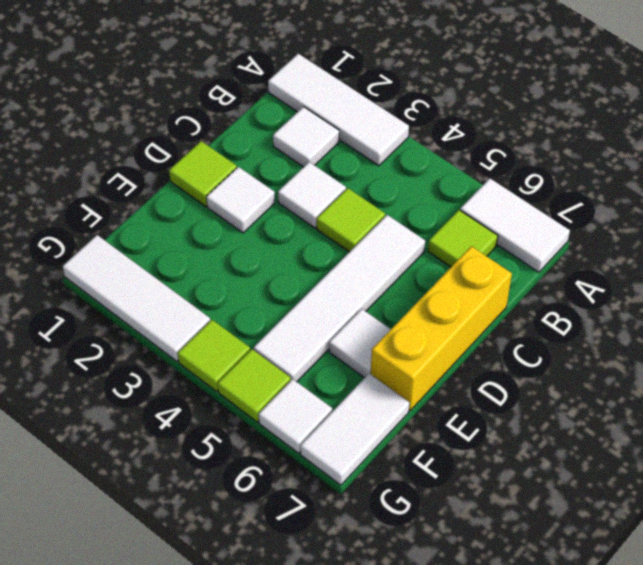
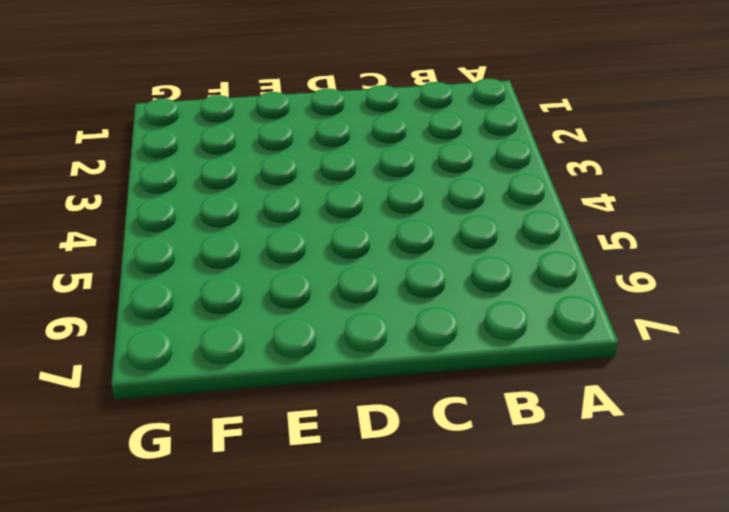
none -> white tile A1:A3 level 1
none -> white tile A6:A7 level 1
none -> white tile B2 level 1

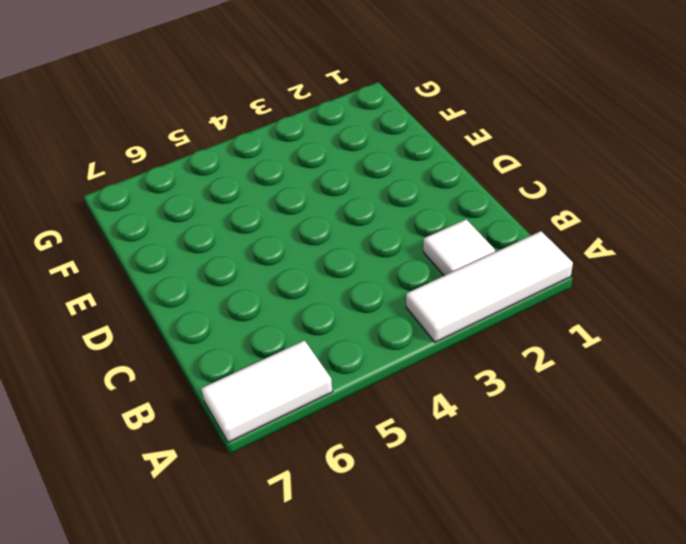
none -> lime tile B6 level 1
none -> white tile C3 level 1
none -> lime tile C4 level 1

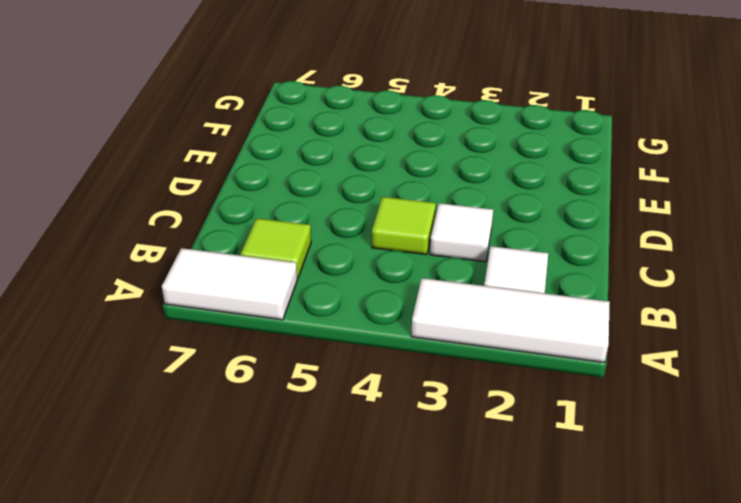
none -> white tile C5:F5 level 1
none -> yellow brick C7:E7 level 1
none -> lime tile D1 level 1

